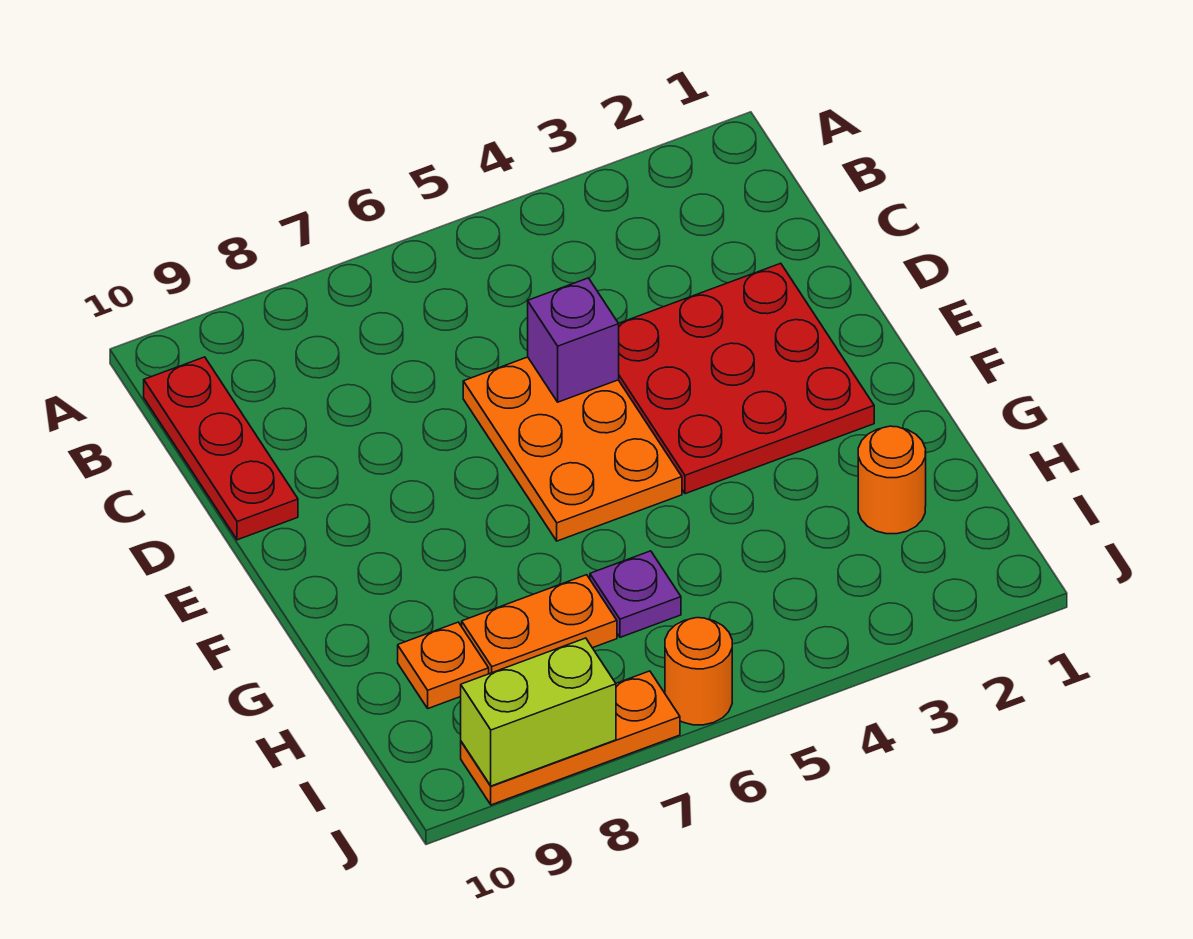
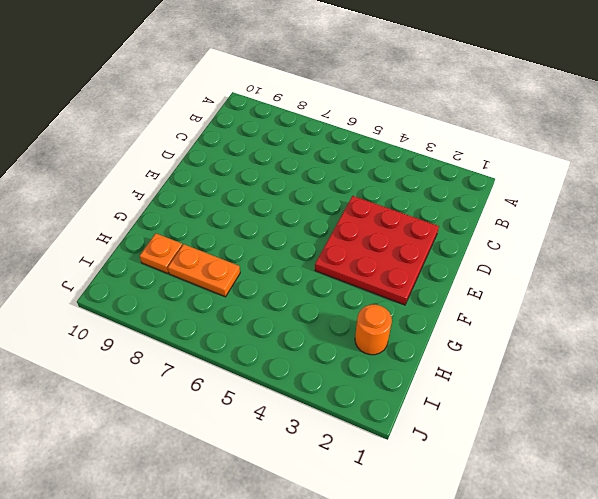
none -> red plate B10:D10 level 1
none -> orange plate D5:F6 level 1

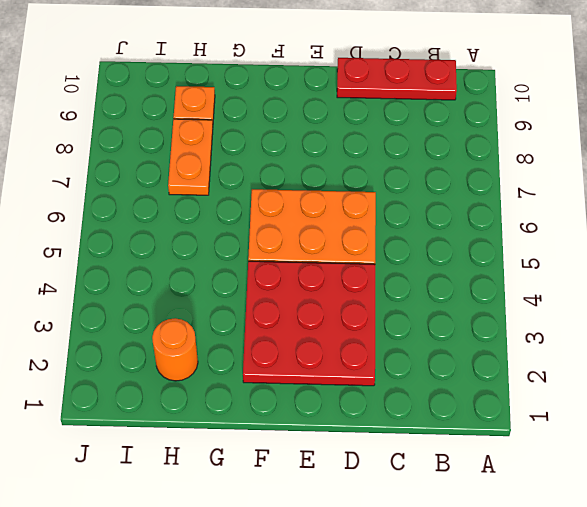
none -> purple plate H6 level 1
none -> orange round brick J6 level 1

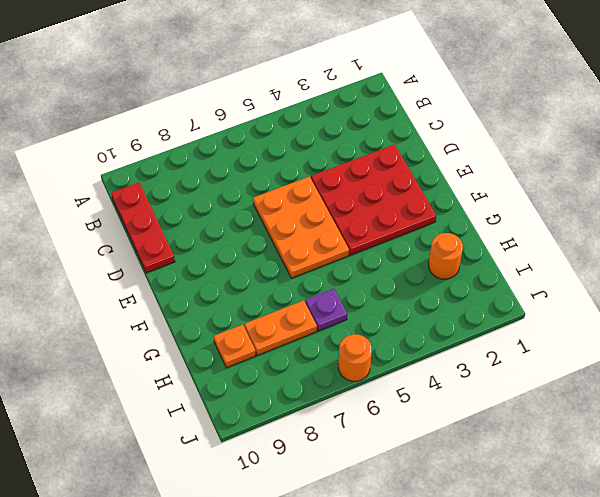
none -> orange plate J7:J9 level 1
none -> purple brick D5 level 2

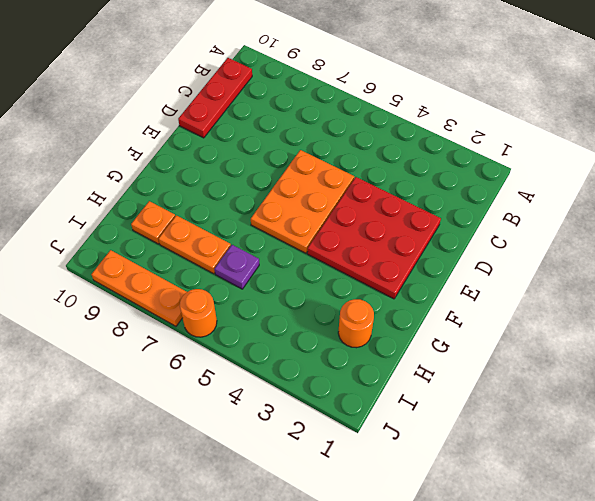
none -> purple brick D5 level 2
none -> lime brick J8:J9 level 2

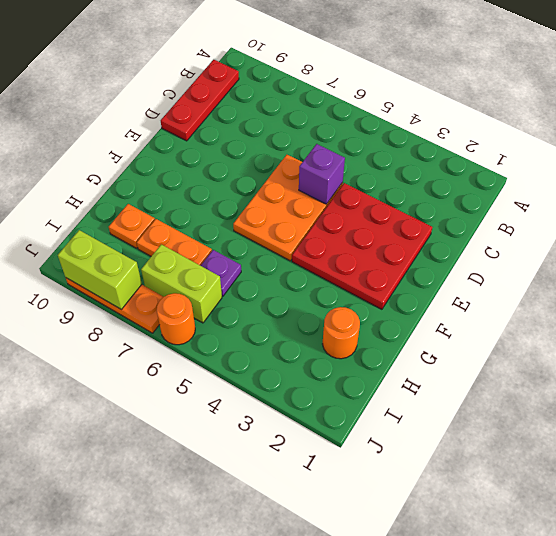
lime brick I6:I7 level 1 -> none

